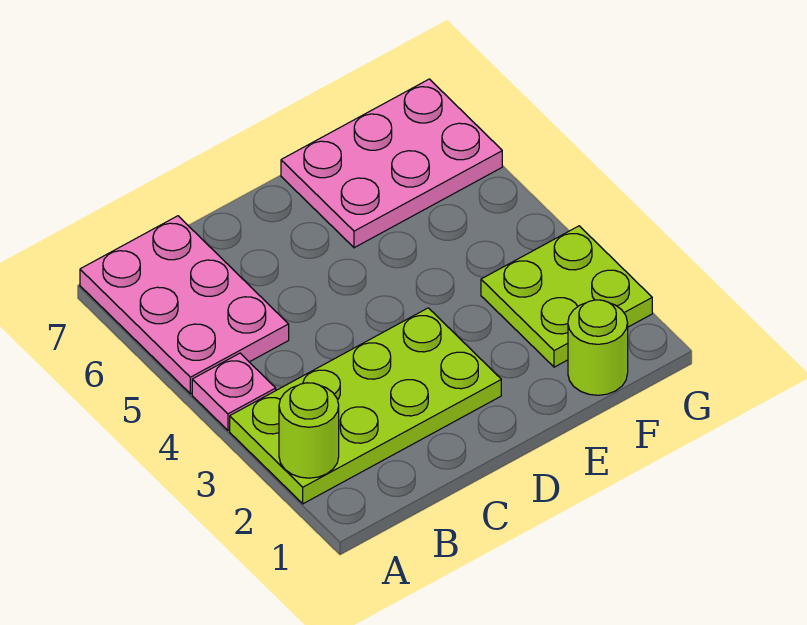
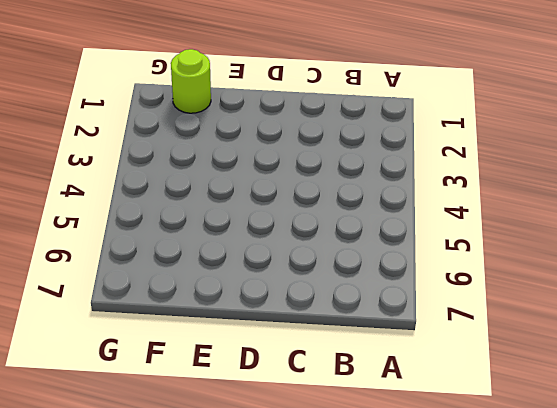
none -> lime plate A2:D3 level 1
none -> pink plate A4 level 1

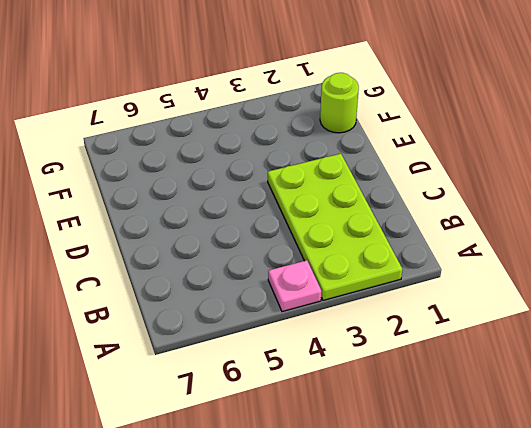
none -> pink plate A5:B7 level 1
none -> pink plate E6:G7 level 1

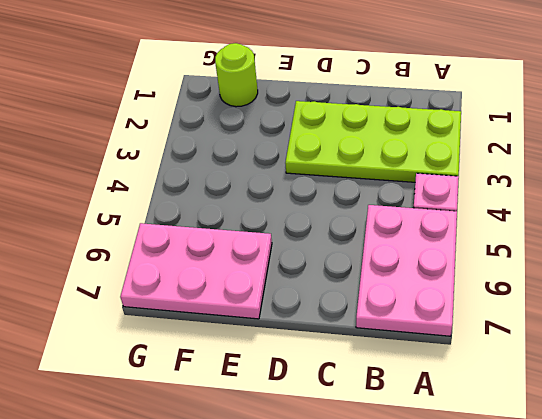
none -> lime plate F2:G3 level 1
none -> lime round brick A2 level 2

